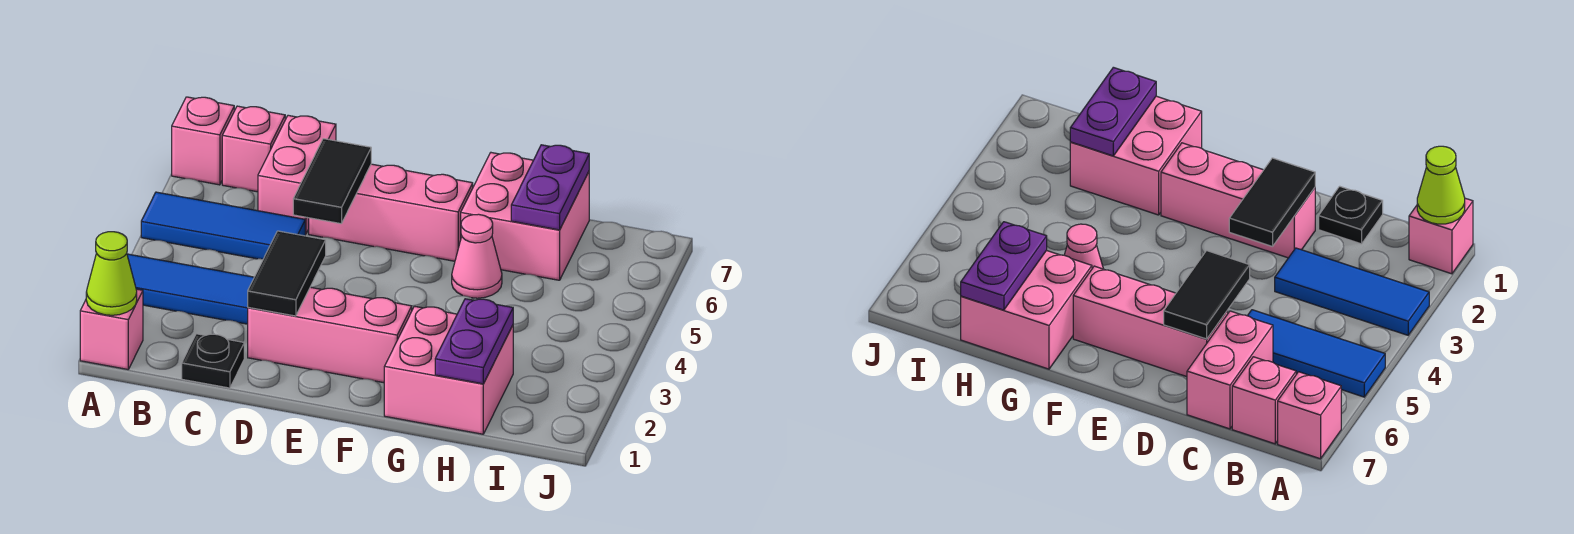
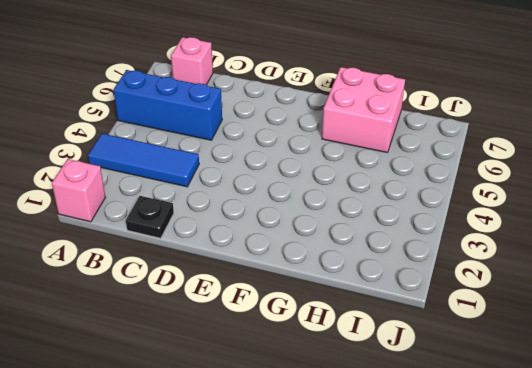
blue brick A5:C5 level 1 -> blue tile A5:C5 level 1
none -> pink brick A7 level 1
none -> pink brick C6:C7 level 1
none -> pink brick D2:F2 level 1

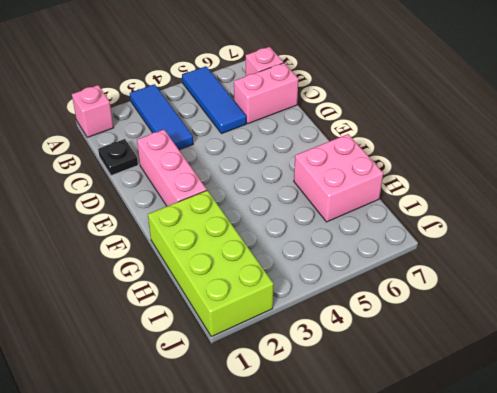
lime brick G1:J2 level 1 -> pink brick G1:H2 level 1
none -> pink brick A7 level 1
none -> pink brick D6:F6 level 1
none -> pink cone G5 level 1

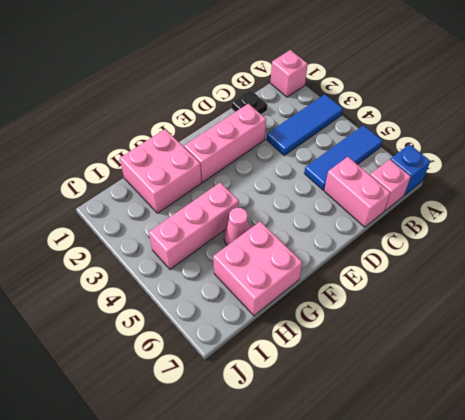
blue brick A7 level 1 -> pink brick A7 level 1
pink brick G4:I4 level 1 -> pink brick D6:F6 level 1
none -> lime cone A1 level 2
none -> black tile D2:D3 level 2
none -> black tile D5:D6 level 2

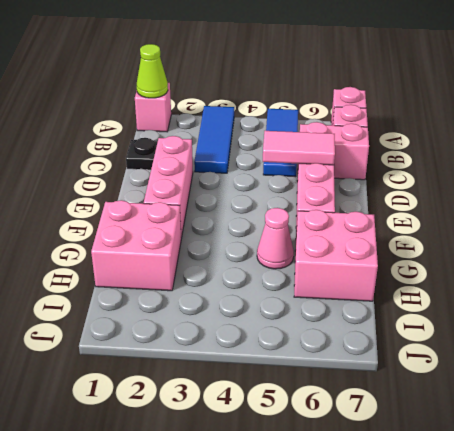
pink tile D5:D6 level 2 -> black tile D5:D6 level 2
none -> black tile D2:D3 level 2
none -> purple plate H1:H2 level 2
none -> purple plate H6:H7 level 2

